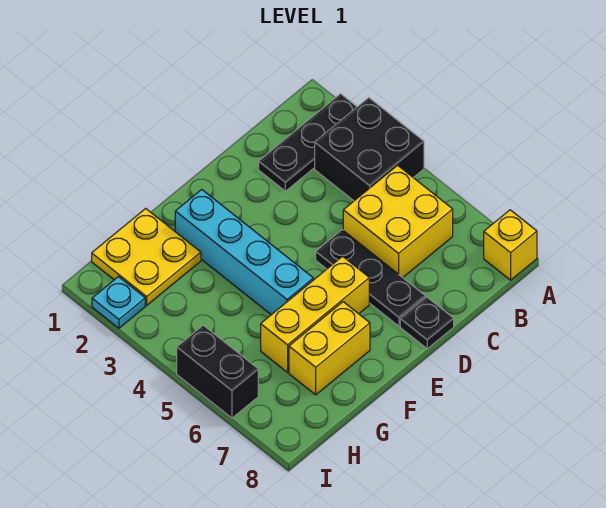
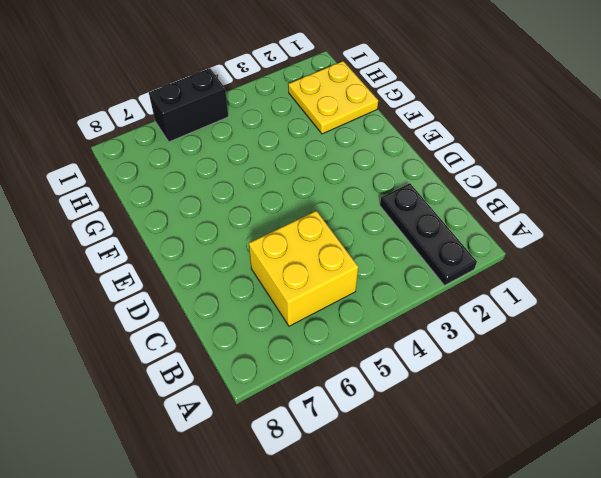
none -> black brick A3:B4 level 1
none -> yellow brick A8 level 1
none -> black plate D5:D7 level 1

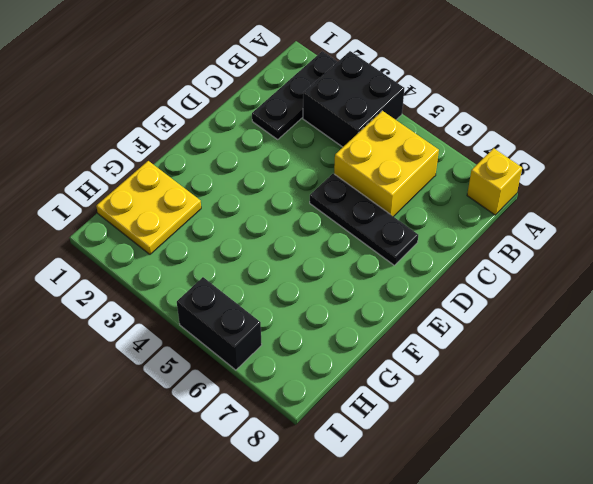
none -> black plate D8 level 1
none -> yellow brick E6:G6 level 1
none -> cyan brick F2:F5 level 1

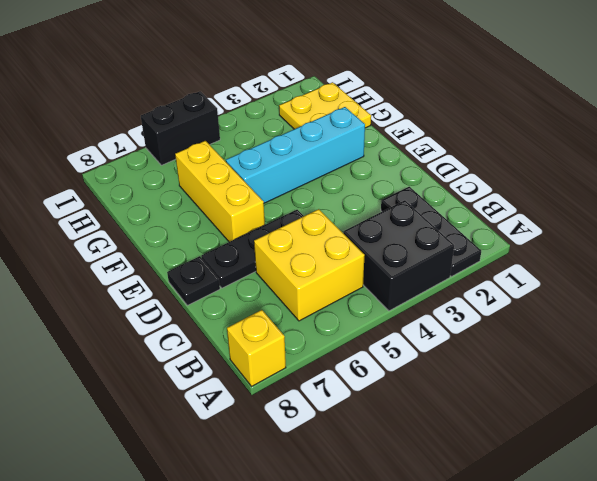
none -> yellow brick F7:G7 level 1
none -> cyan plate I2 level 1

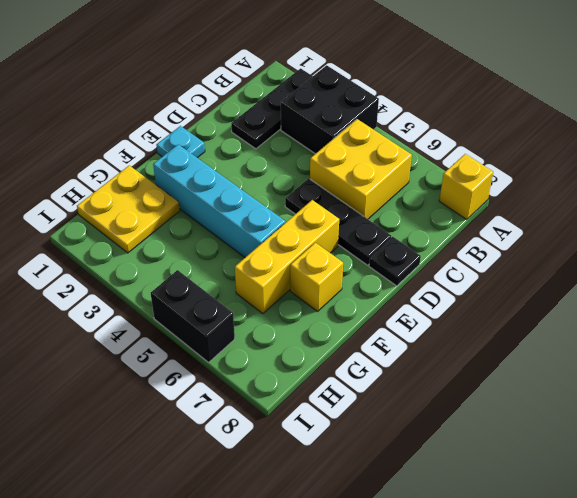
cyan plate E1 level 1 -> cyan plate I2 level 1
yellow brick F7 level 1 -> yellow brick F7:G7 level 1

